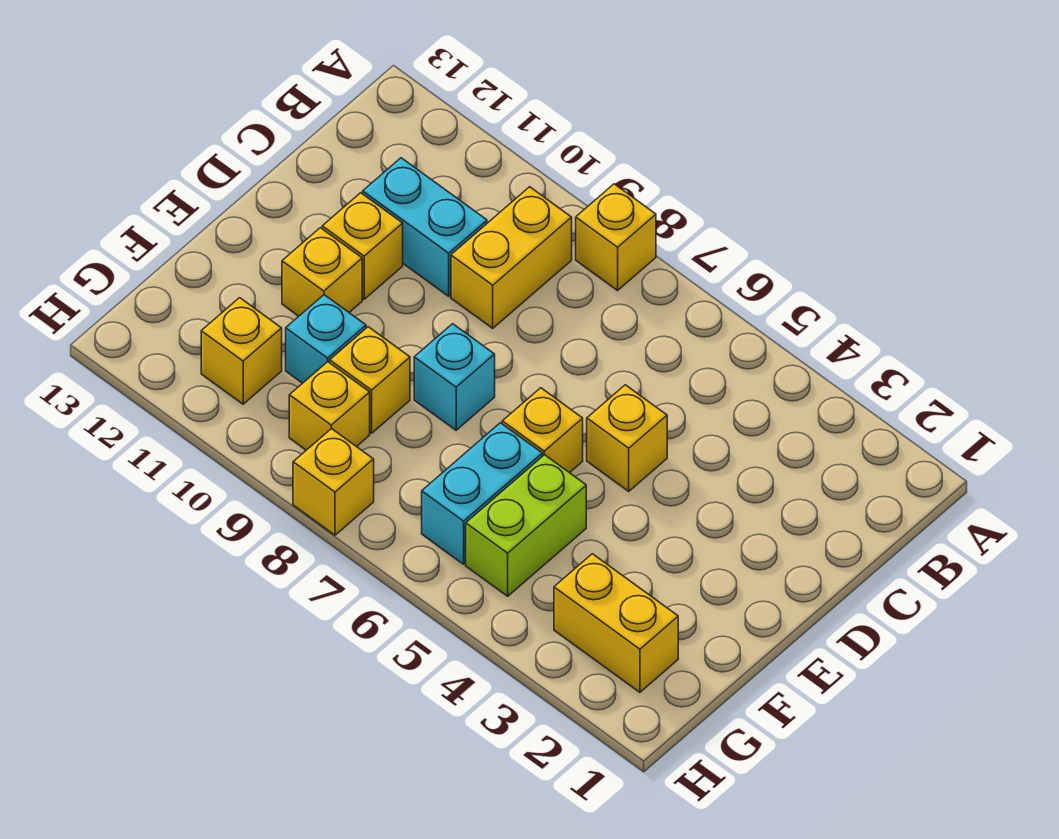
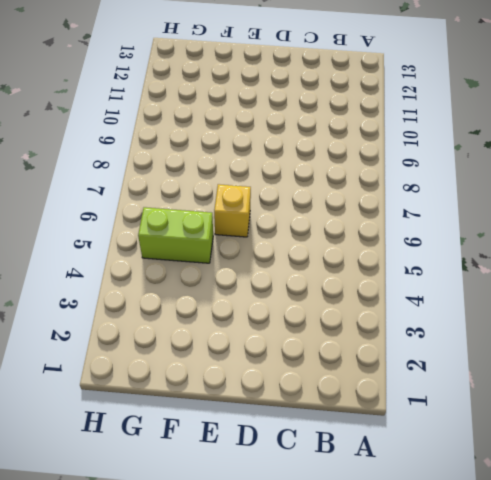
none -> yellow brick A8 level 1
none -> yellow brick B9:C9 level 1
none -> cyan brick C10:C11 level 1

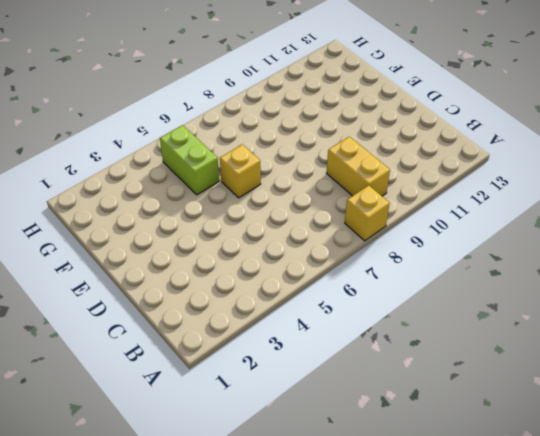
none -> cyan brick C10:C11 level 1
none -> yellow brick D5 level 1
none -> yellow brick D11 level 1

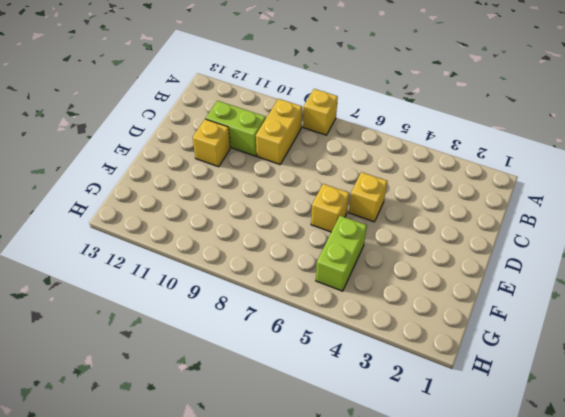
lime brick C10:C11 level 1 -> cyan brick C10:C11 level 1
none -> cyan brick E8 level 1
none -> yellow brick E11 level 1
none -> cyan brick F6:G6 level 1

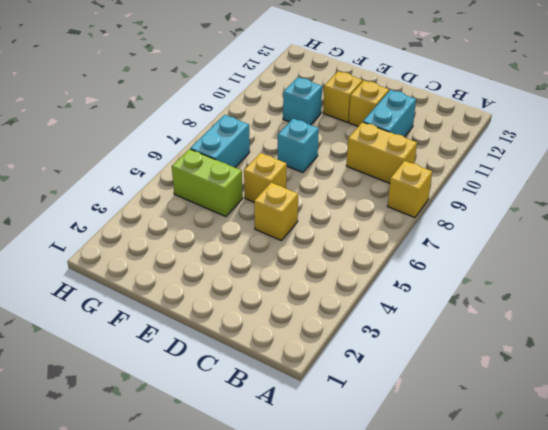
cyan brick G6:G7 level 1 -> cyan brick F6:G6 level 1
none -> yellow brick F9 level 1
none -> yellow brick G2:G3 level 1
none -> yellow brick G9 level 1

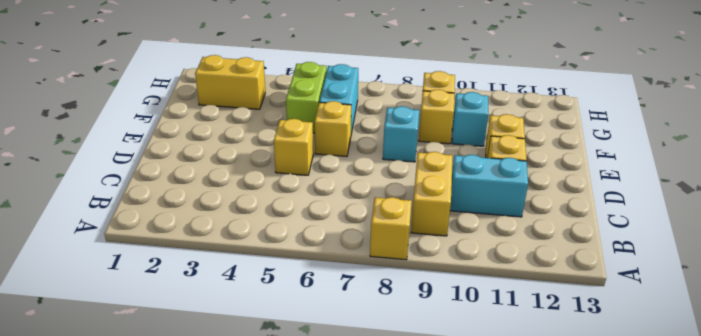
none -> yellow brick G11 level 1
none -> yellow brick H8 level 1

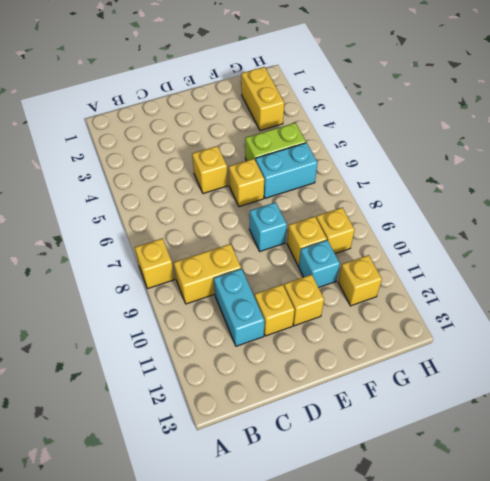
none -> yellow brick H8 level 1

